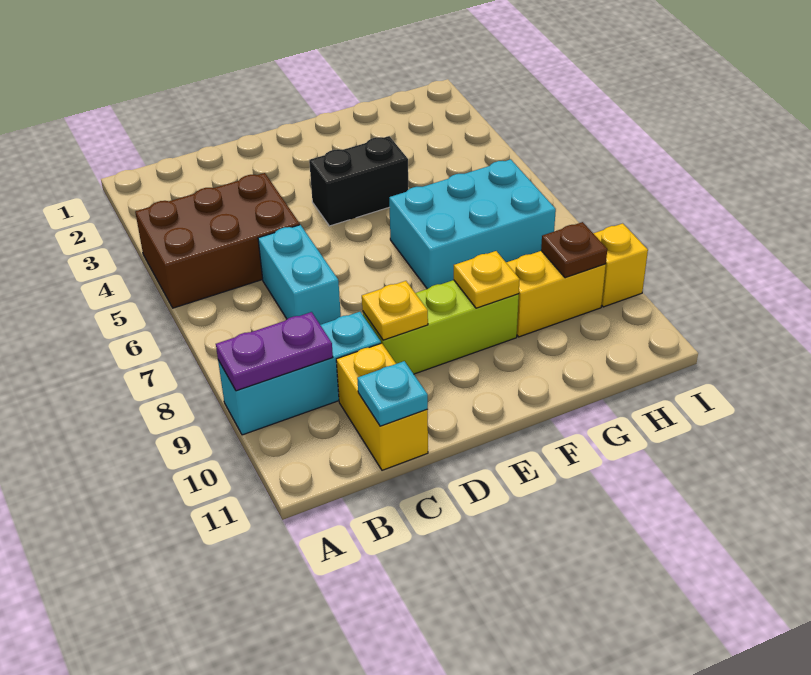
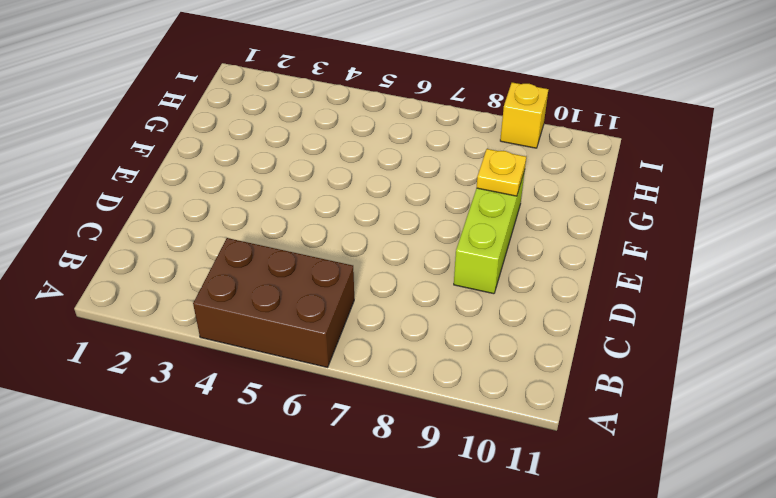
brown brick A4:B6 level 1 -> brown brick A4:C5 level 1
none -> cyan brick A9:C9 level 1
none -> cyan brick C6:C7 level 1
none -> yellow brick C10:C11 level 1

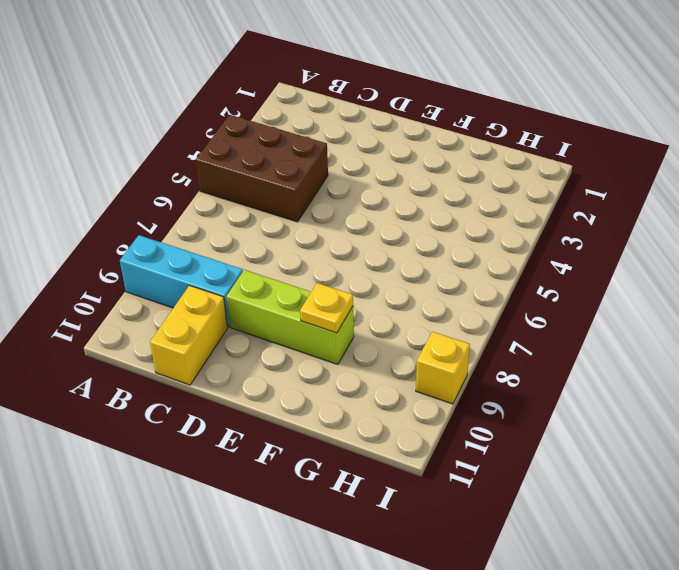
none -> cyan brick C6:C7 level 1
none -> black brick E4:F4 level 1
none -> cyan brick F6:H7 level 1

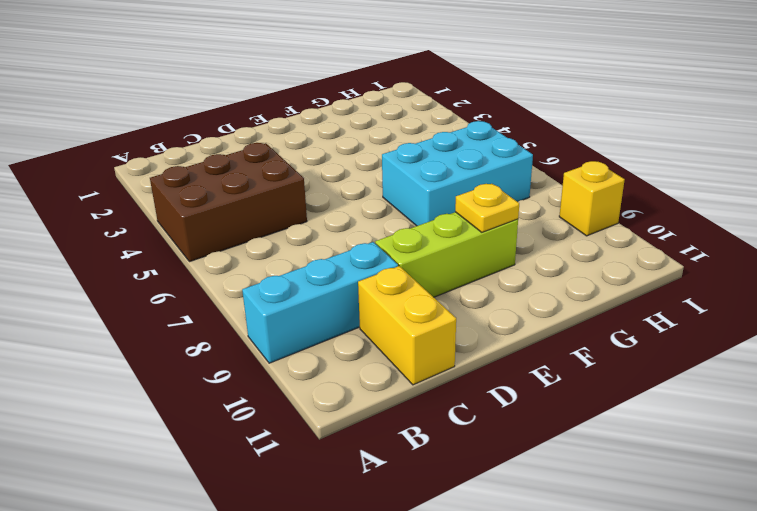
none -> cyan brick C6:C7 level 1
none -> black brick E4:F4 level 1
none -> yellow brick G9:H9 level 1

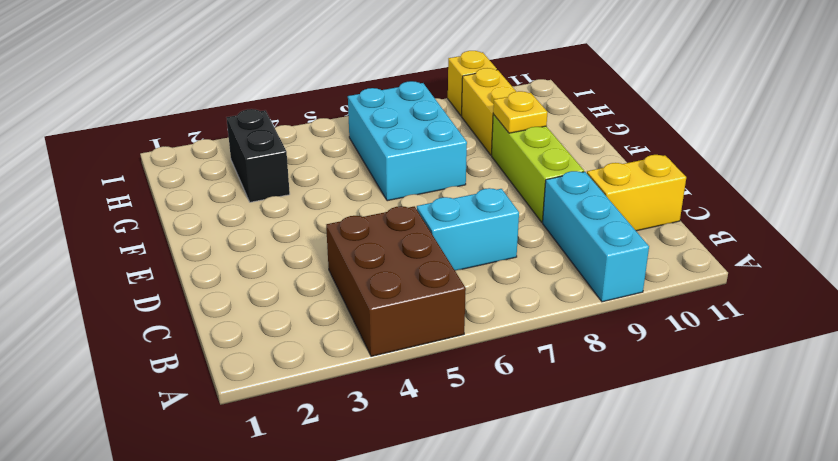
black brick G3:H3 level 1 -> black brick E4:F4 level 1
none -> purple plate A9:B9 level 2
none -> cyan plate C11 level 2
none -> yellow plate D9 level 2

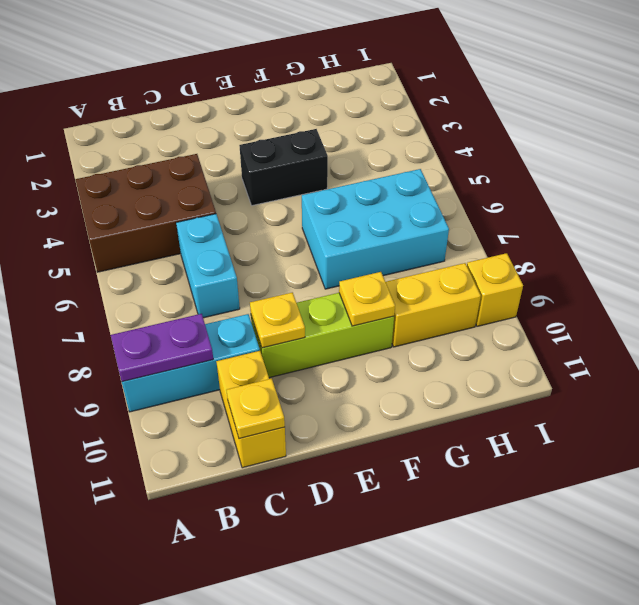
yellow plate C11 level 2 -> cyan plate C11 level 2
none -> brown plate H9 level 2

